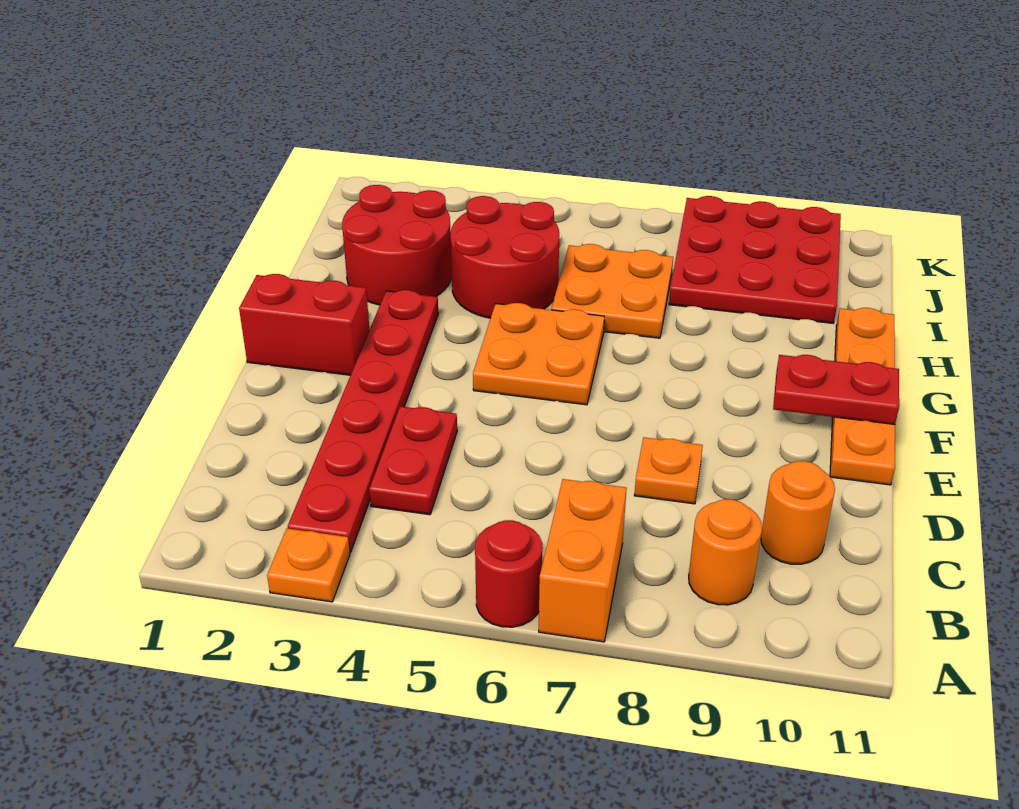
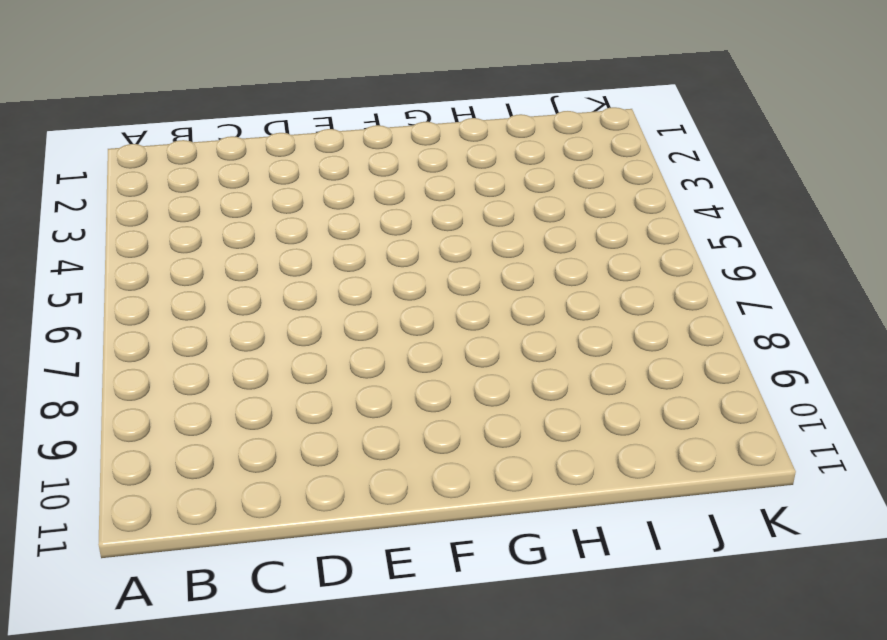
none -> orange plate A3 level 1
none -> red round brick A6 level 1
none -> orange brick A7:B7 level 1

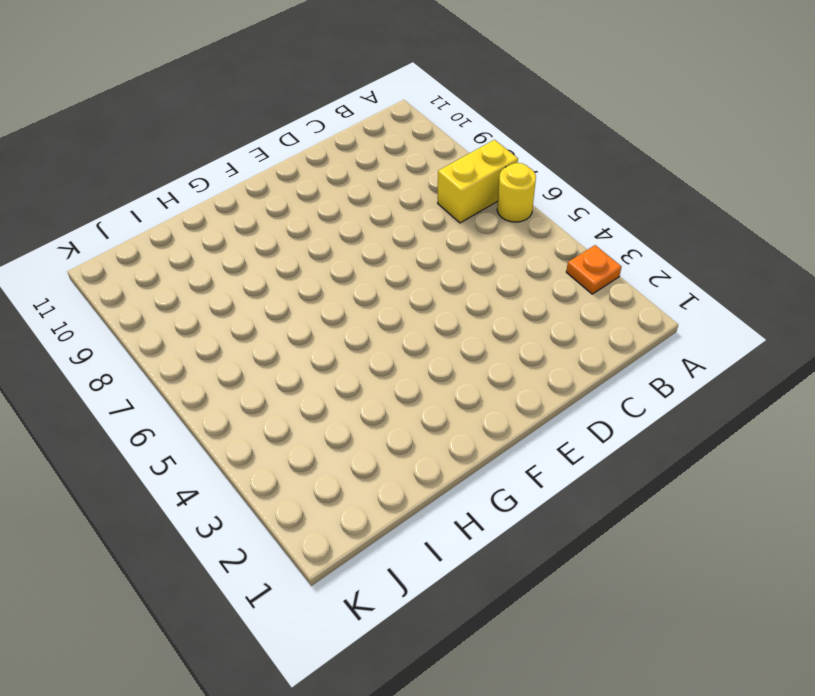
yellow round brick A6 level 1 -> red round brick A6 level 1
yellow brick A7:B7 level 1 -> orange brick A7:B7 level 1
none -> red plate B3:G3 level 1
none -> orange round brick B9 level 1
none -> red plate C4:D4 level 1

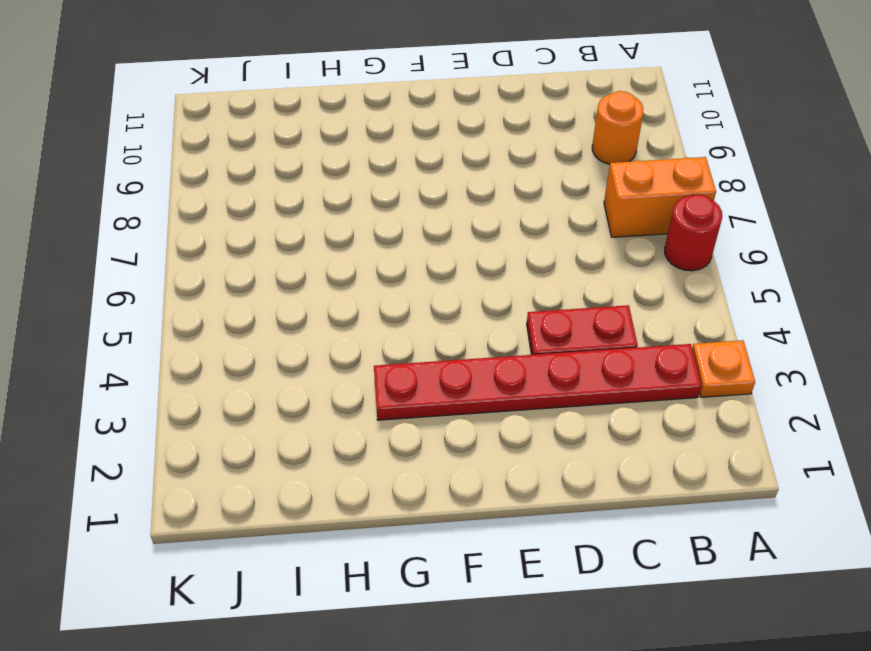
none -> orange round brick C10 level 1
none -> orange plate D8 level 1
none -> orange plate E11:H11 level 1

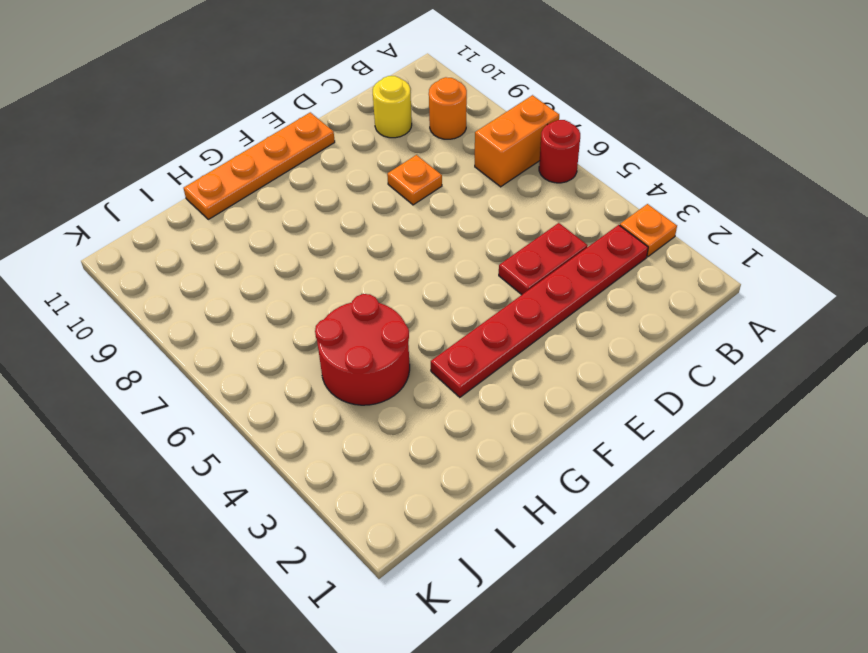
yellow round brick C10 level 1 -> orange round brick C10 level 1
none -> red brick F1:F2 level 1
none -> orange plate F5:G6 level 1
none -> red round brick H2:I3 level 1

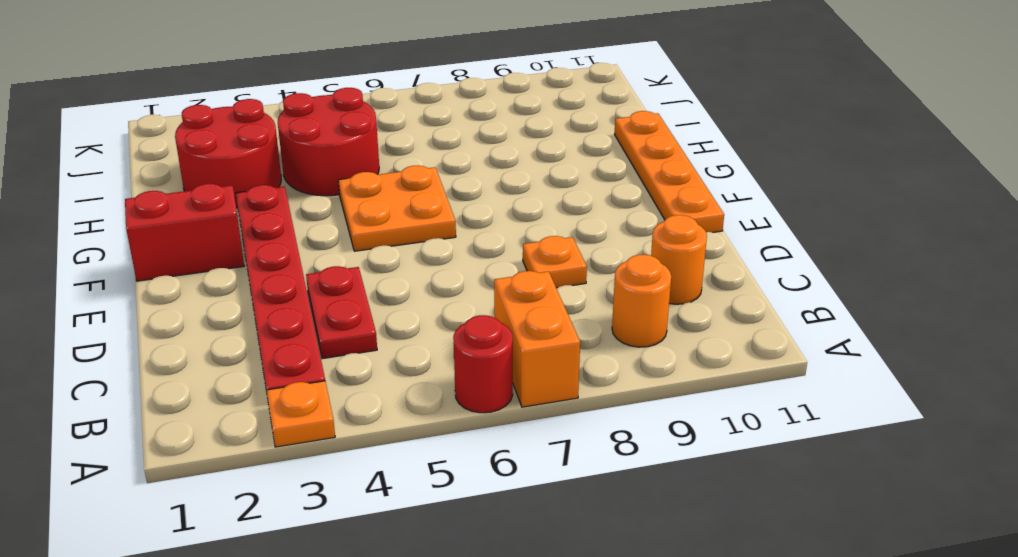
none -> orange plate H6:I7 level 1
none -> red plate I8:K10 level 1
none -> red plate F10:F11 level 2

